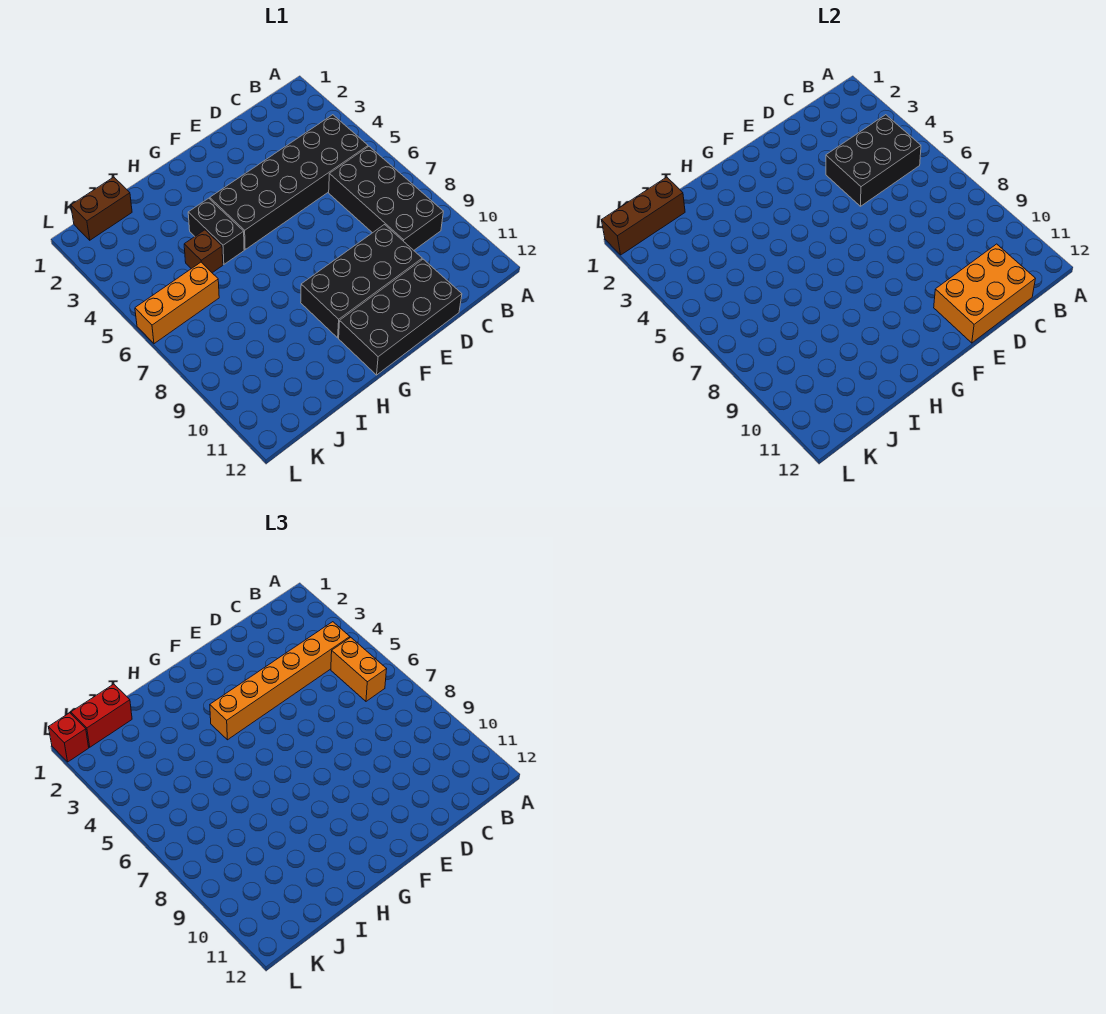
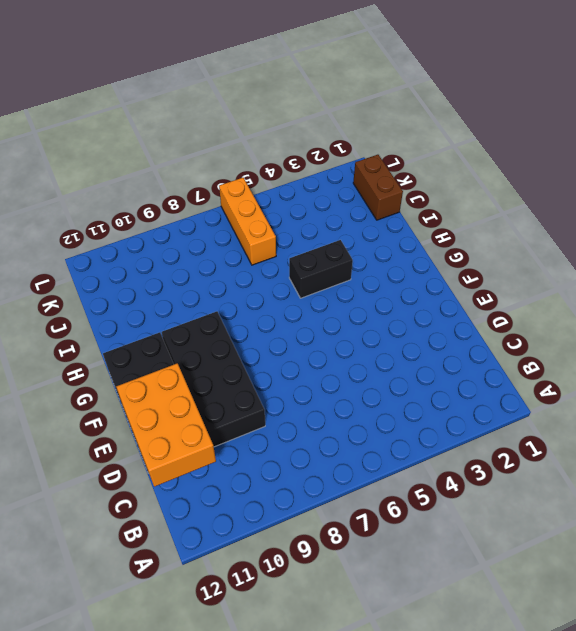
none -> black brick B4:G5 level 1
none -> black brick B6:C9 level 1
none -> brown brick I5 level 1

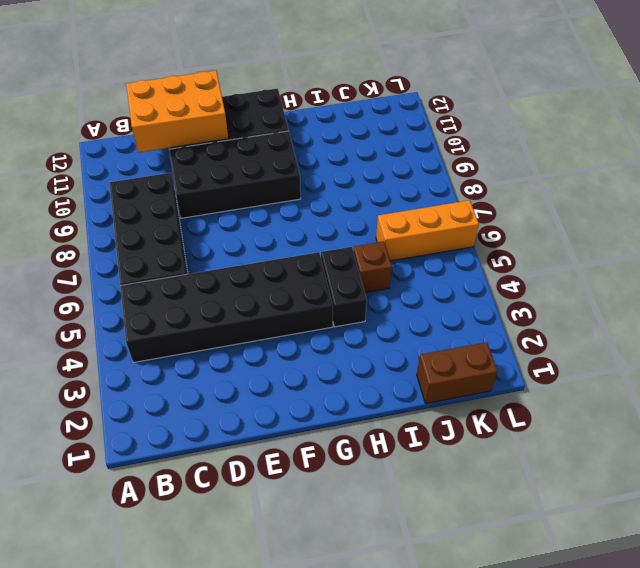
none -> black brick B4:D5 level 2
none -> brown brick J1:L1 level 2
none -> orange brick B4:G4 level 3

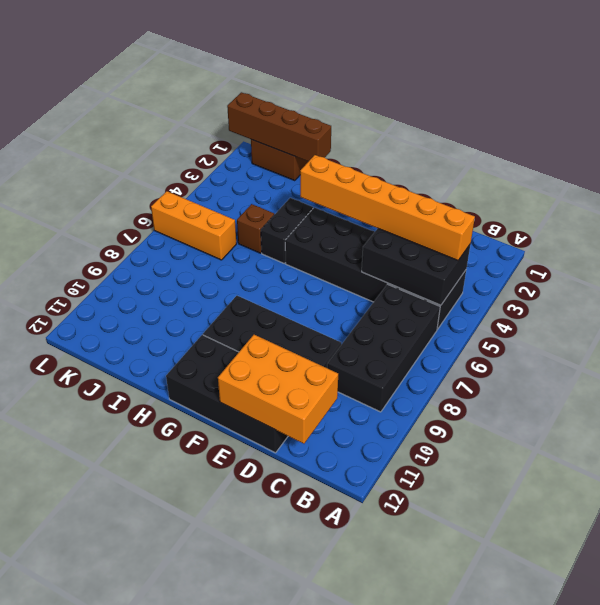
brown brick I1:L1 level 2 -> brown brick J1:L1 level 2
none -> orange brick B5:B6 level 3
none -> red brick J1:K1 level 3
none -> red brick L1 level 3

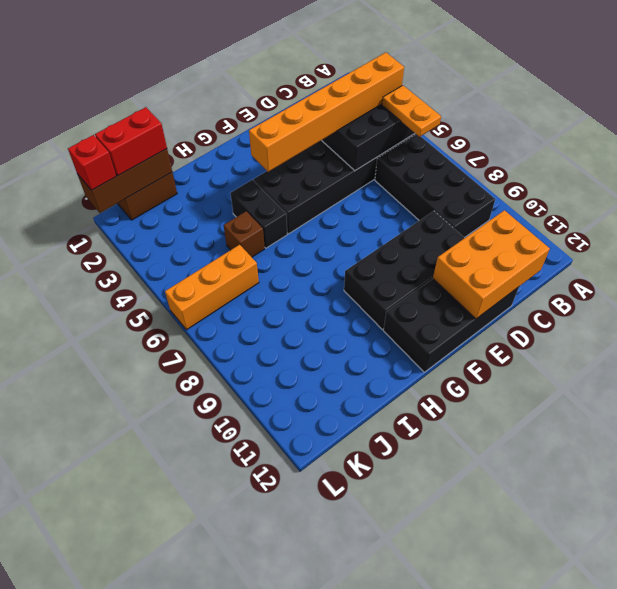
orange plate B5:B6 level 3 -> orange brick B5:B6 level 3

